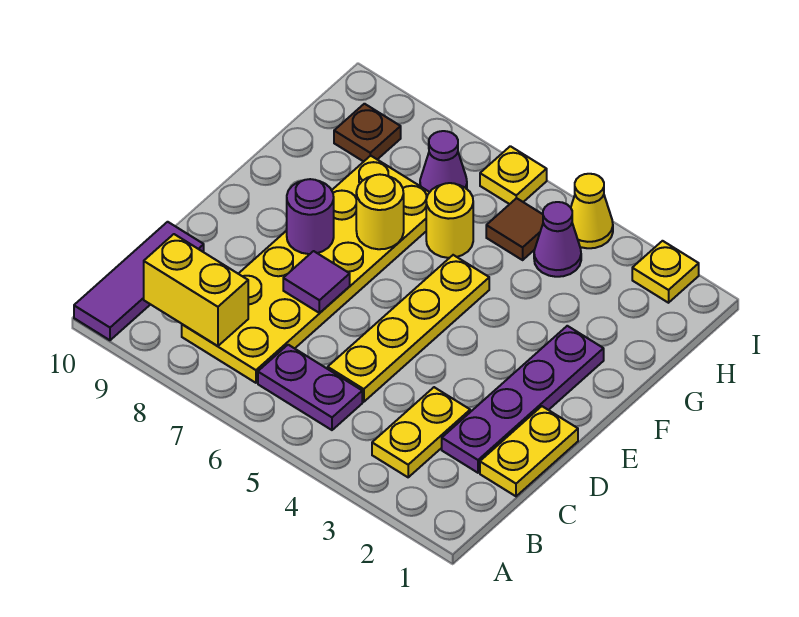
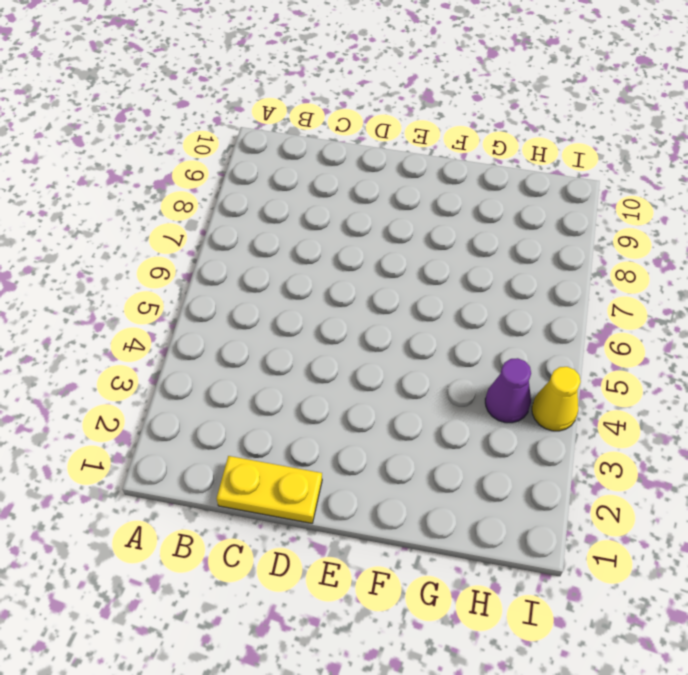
none -> purple tile A10:C10 level 1
none -> yellow plate B3:C3 level 1
none -> purple plate B5:B6 level 1

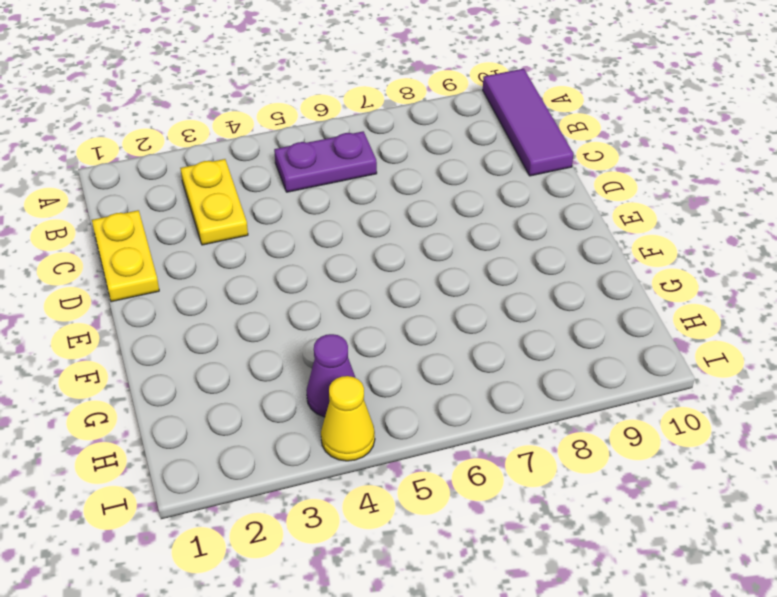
none -> yellow plate B7:G8 level 1
none -> purple plate C2:F2 level 1
none -> yellow plate C5:F5 level 1

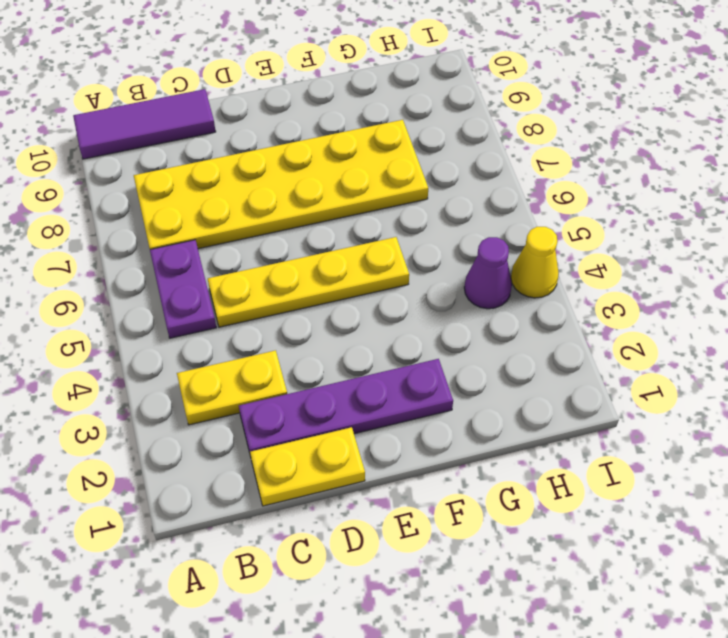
none -> yellow round brick G6 level 1
none -> brown tile H5 level 1
none -> purple cone H7 level 1

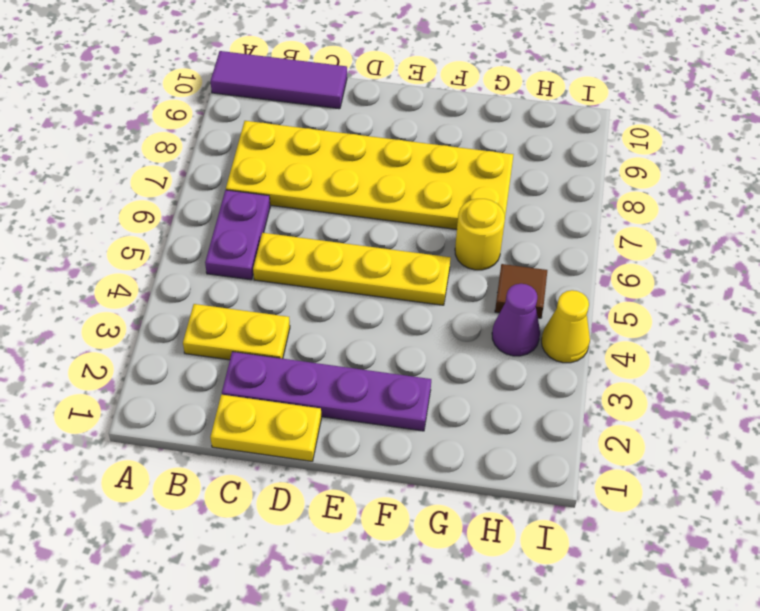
none -> purple cone H7 level 1
none -> brown plate H9 level 1
none -> yellow plate I2 level 1

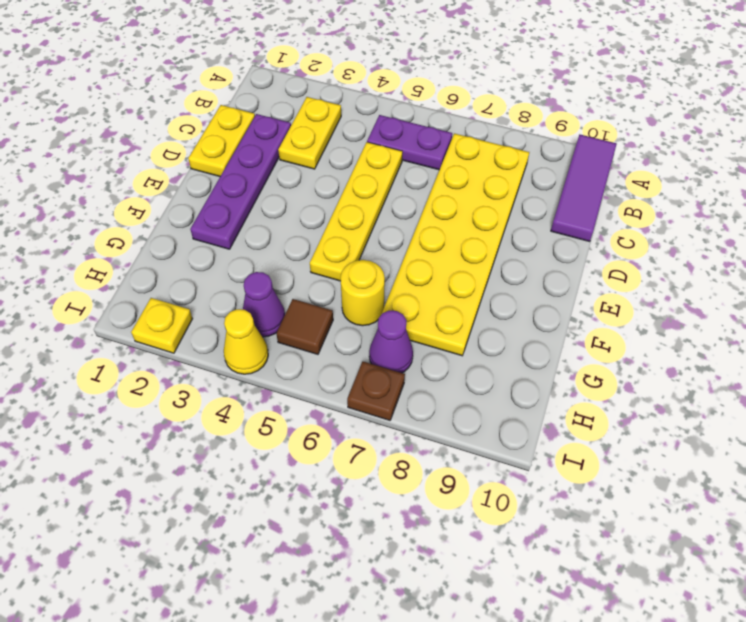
brown plate I7 level 1 -> brown plate H9 level 1
none -> yellow plate I6 level 1
none -> yellow brick B8:B9 level 2
none -> purple tile D7 level 2

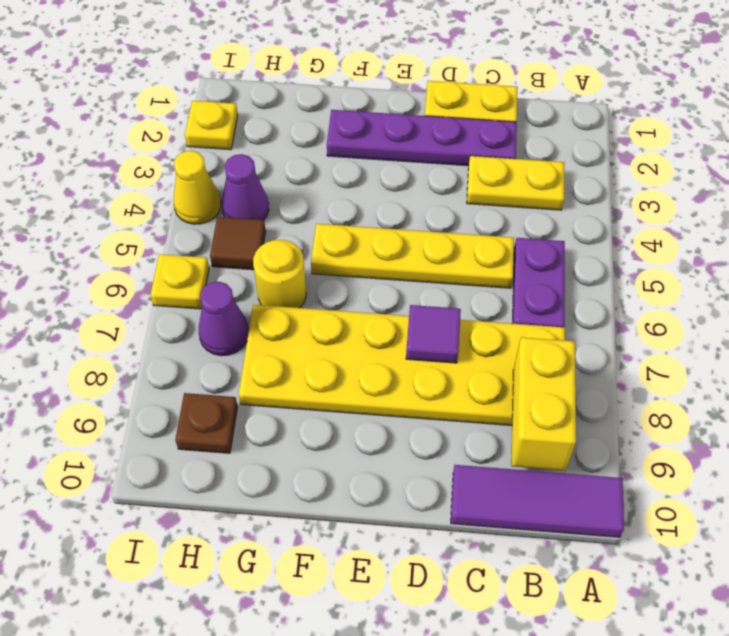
none -> purple round brick E8 level 2
none -> yellow round brick F7 level 2

